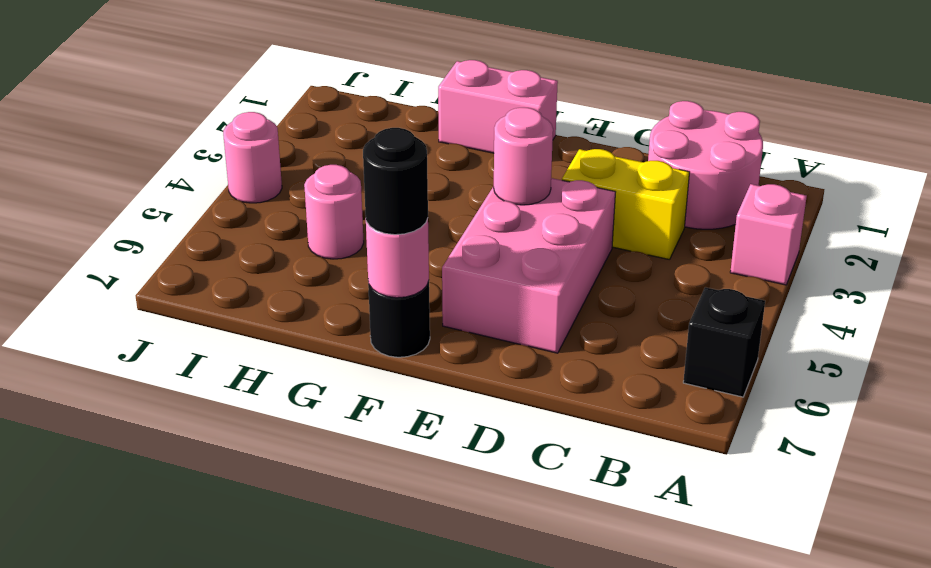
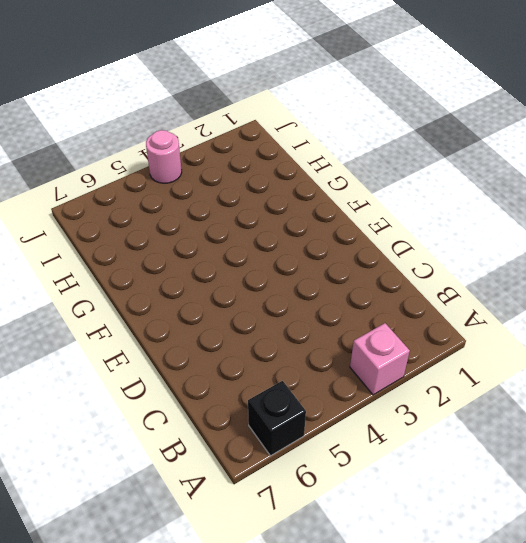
none -> pink round brick B1:C2 level 1
none -> yellow brick C3:D3 level 1
none -> pink brick D4:E6 level 1

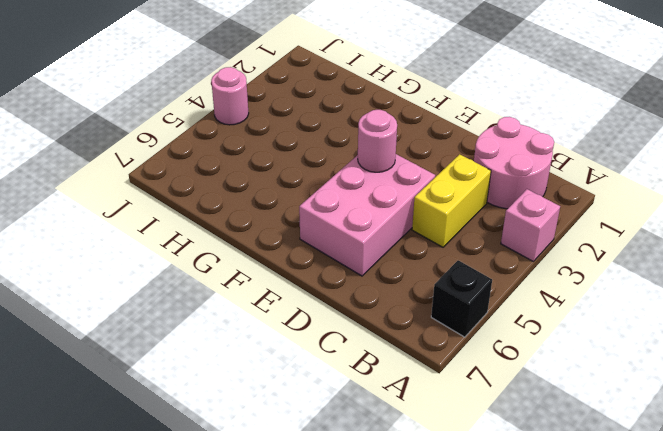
yellow brick C3:C4 level 1 -> yellow brick C3:D3 level 1
none -> pink brick F1:G1 level 1
none -> black round brick F7 level 1
none -> pink round brick H5 level 1

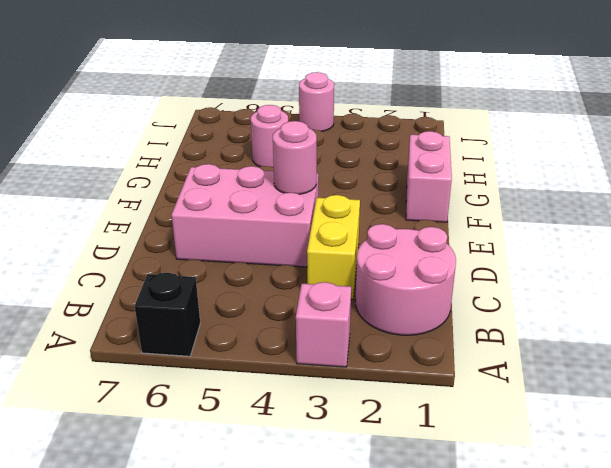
none -> black round brick F7 level 1
none -> pink round brick F7 level 2
none -> black round brick F7 level 3

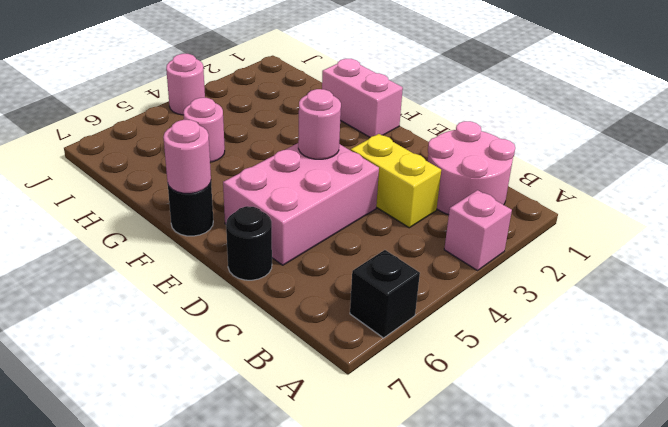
black round brick D7 level 1 -> black round brick F7 level 3

